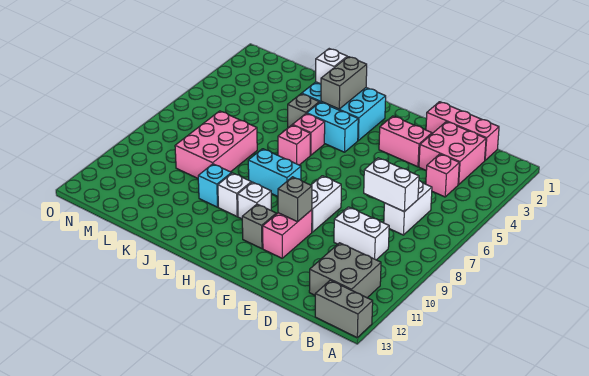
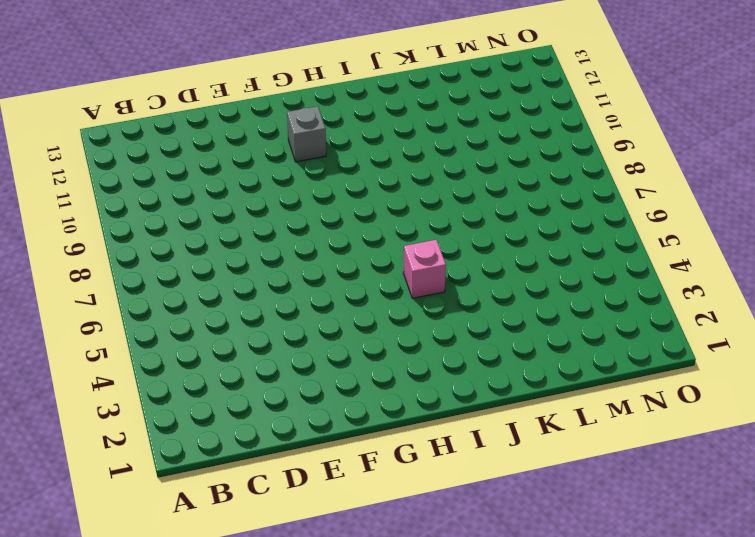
none -> grey brick A13:B13 level 1
none -> grey brick B11:C12 level 1
none -> pink brick C1:E1 level 1

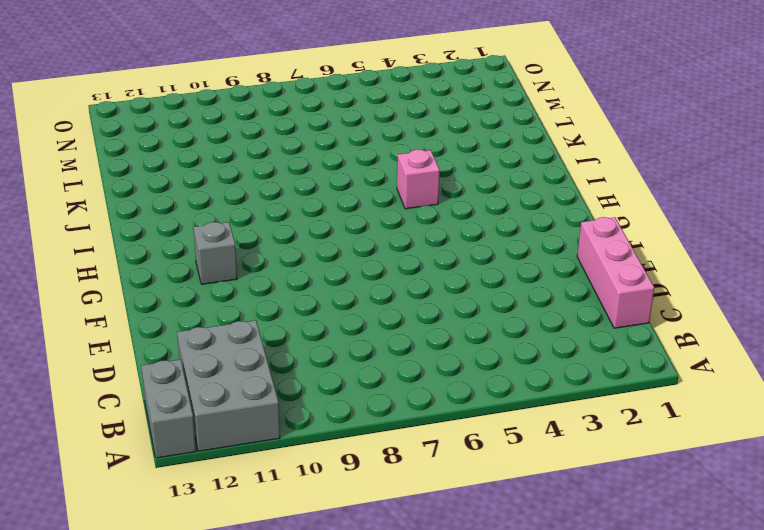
grey brick A11:C12 level 1 -> grey brick B11:C12 level 1
none -> pink brick C2:D3 level 1
none -> pink brick C4 level 1
none -> white brick C6:C7 level 1

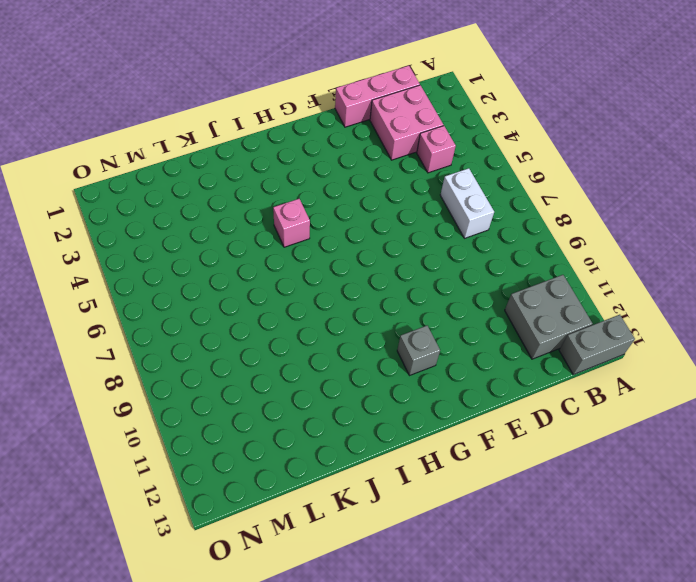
none -> white brick C9:D9 level 1
none -> pink brick E3:F3 level 1
none -> white brick F8:F9 level 1

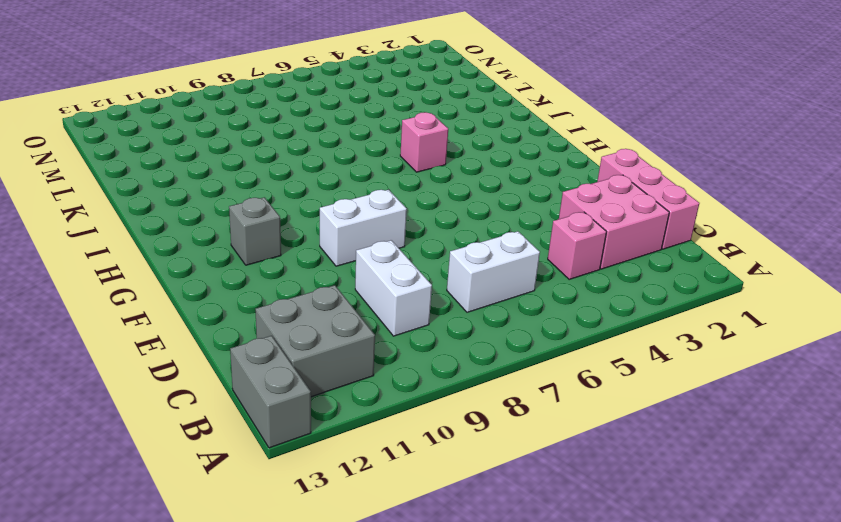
none -> pink brick E3:F3 level 1
none -> pink brick F10:F11 level 1
none -> cyan brick H2:J3 level 1

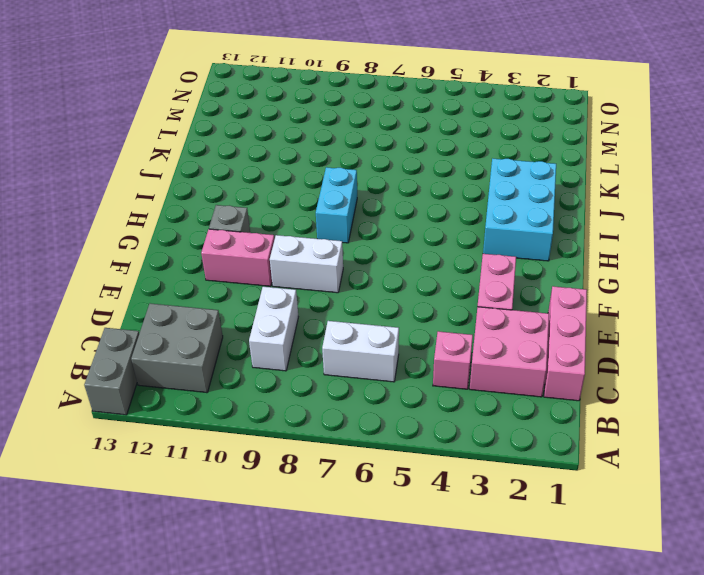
none -> cyan brick H4:I4 level 1
none -> white brick H10 level 1
none -> pink brick I5 level 1

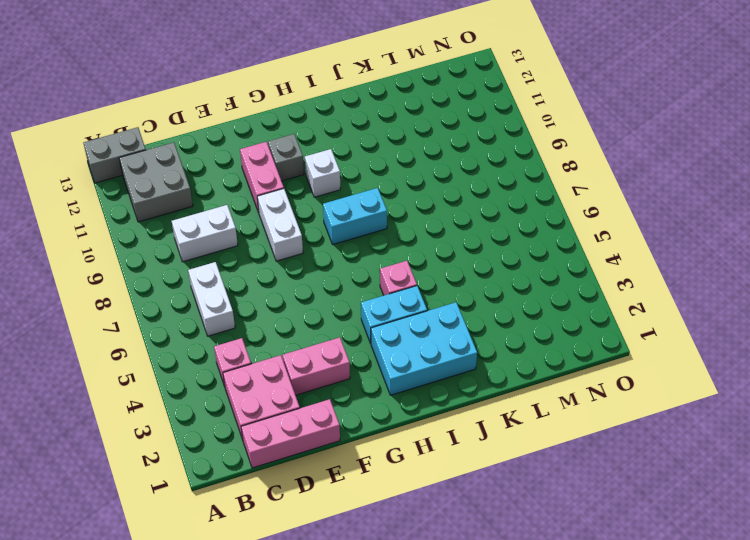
none -> pink brick I6 level 1
none -> white brick I10 level 1
none -> grey brick J4 level 1

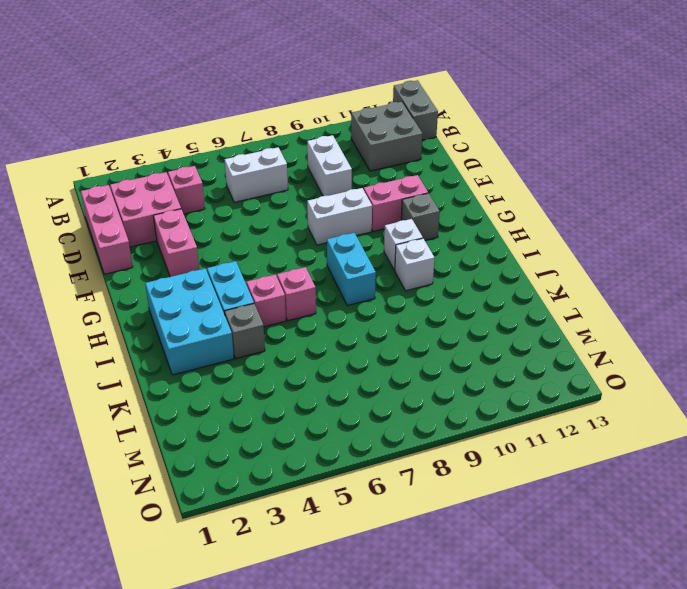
none -> cyan brick J10 level 1
none -> pink brick K7:L9 level 1
none -> white brick C7:D7 level 2

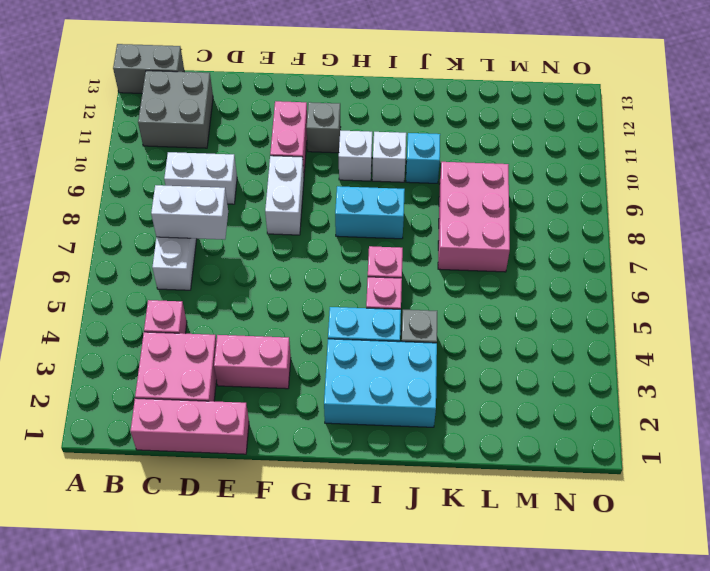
none -> grey brick F10 level 2
none -> grey brick I2:I3 level 2
none -> white brick J2 level 2

